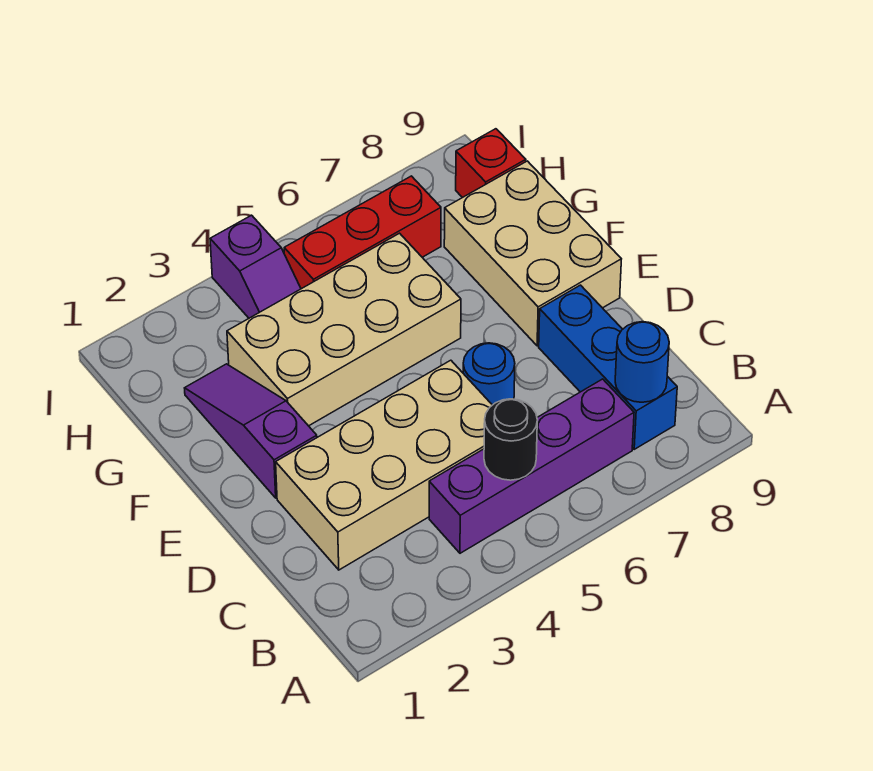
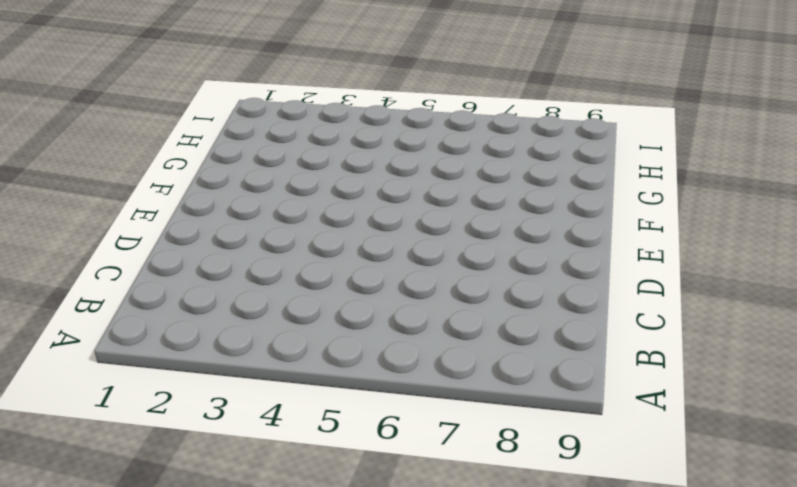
none -> purple brick B4:B7 level 1
none -> blue brick B8:D8 level 1
none -> tan brick C2:D5 level 1

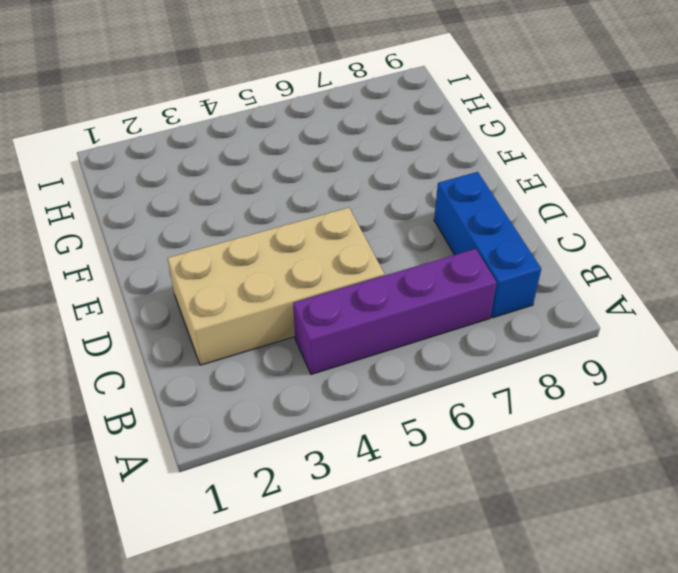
none -> blue round brick D6 level 1
none -> purple slope E2:G2 level 1 top E
none -> tan brick E8:G9 level 1

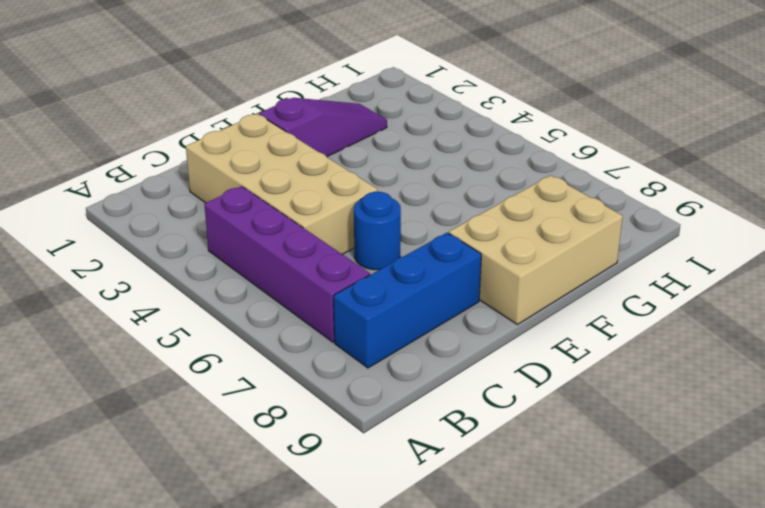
none -> tan brick F3:G6 level 1
none -> purple slope H4:I4 level 1 top I
none -> red brick H5:H7 level 1

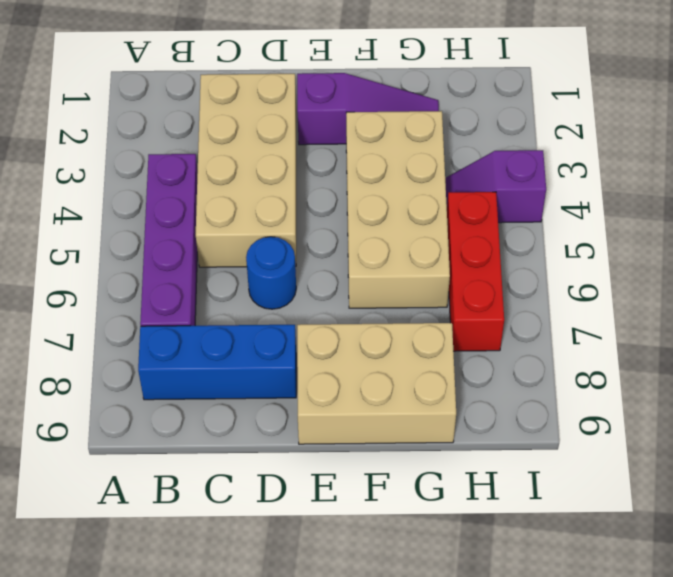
none -> red brick H9 level 1
none -> black round brick B5 level 2
none -> blue round brick B8 level 2

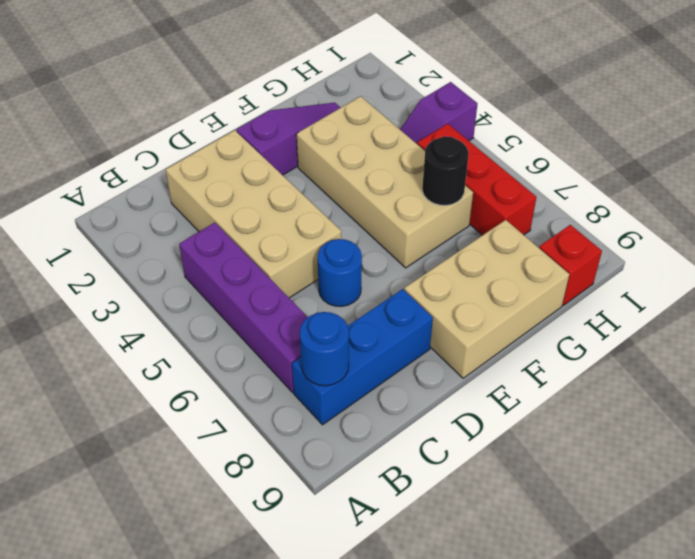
black round brick G6 level 2 -> black round brick B5 level 2

